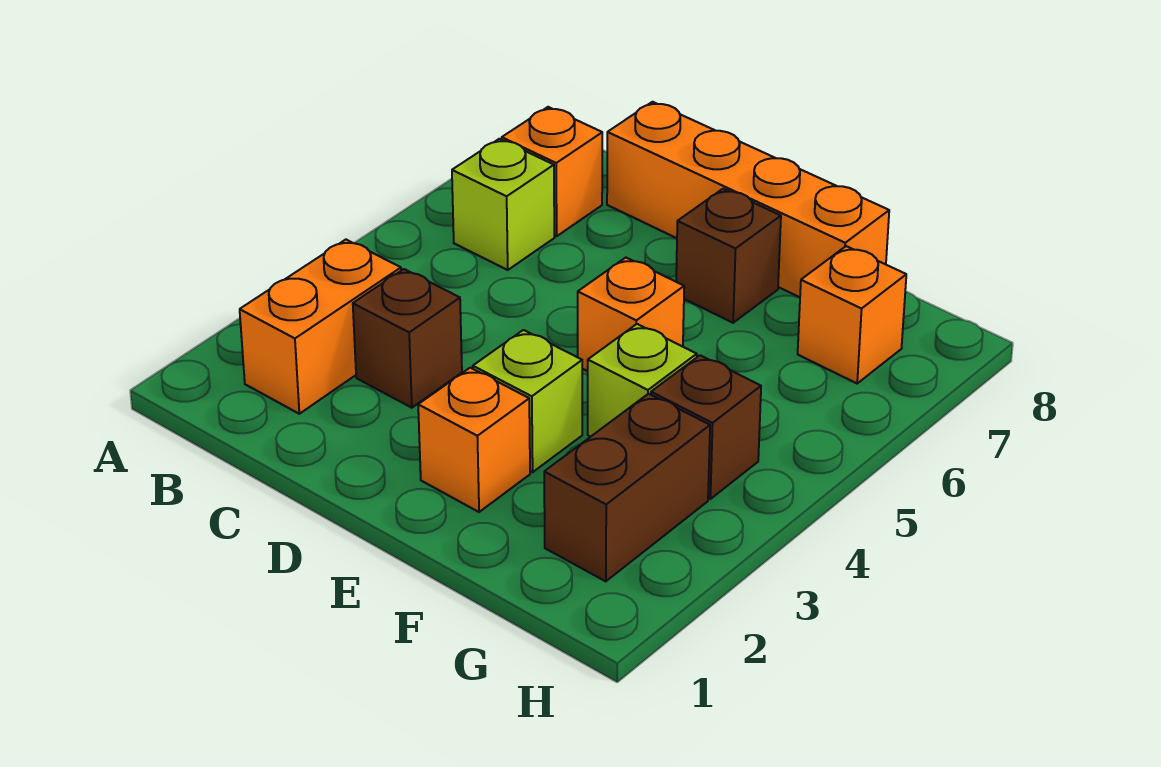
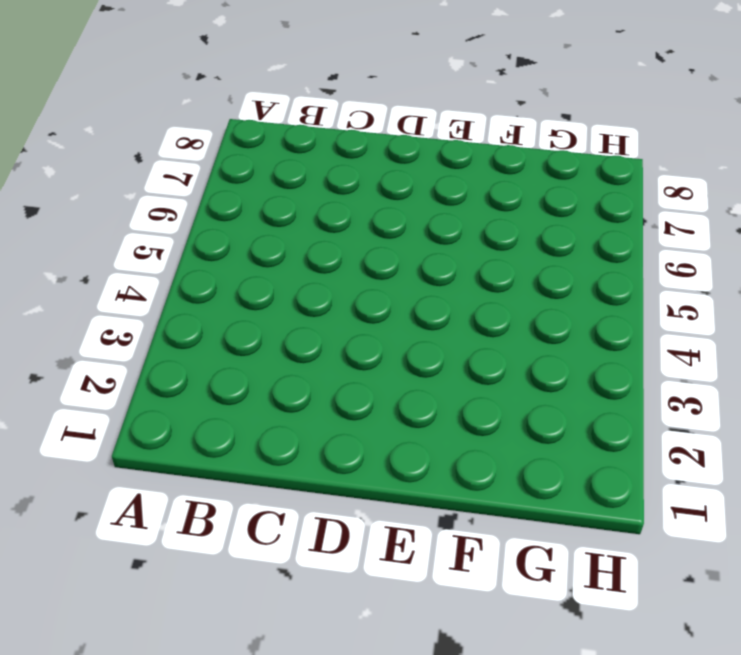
none -> orange brick B2:B3 level 1
none -> lime brick B6 level 1
none -> orange brick B7 level 1

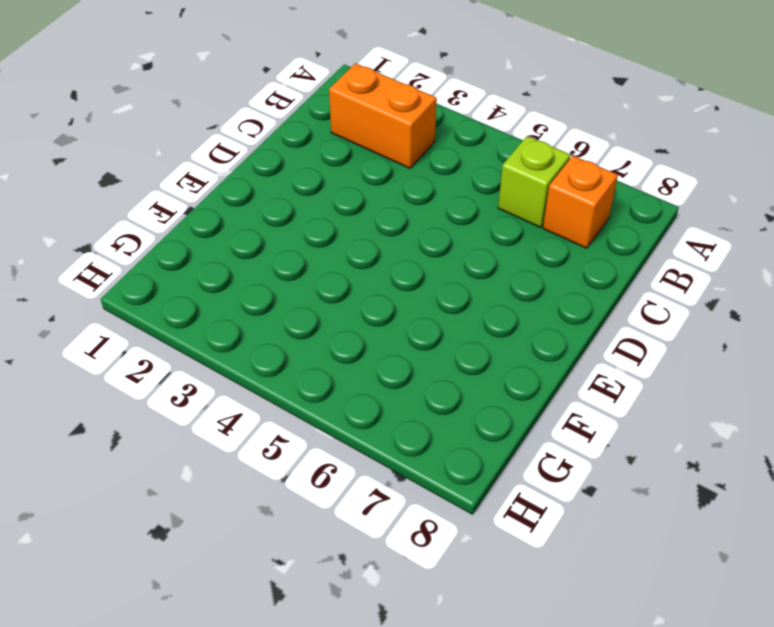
none -> brown brick C3 level 1
none -> orange brick C8:F8 level 1
none -> orange brick E2 level 1

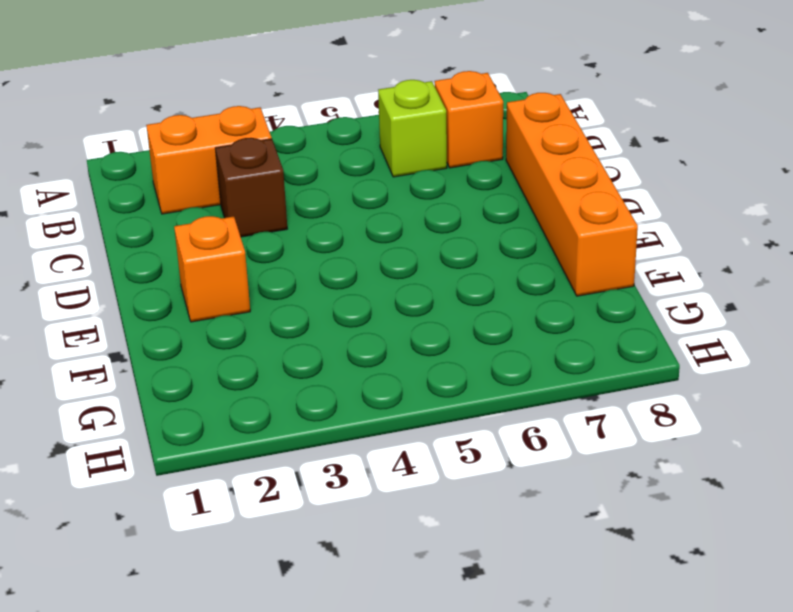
none -> lime brick E3 level 1
none -> orange brick E5 level 1
none -> brown brick E7 level 1

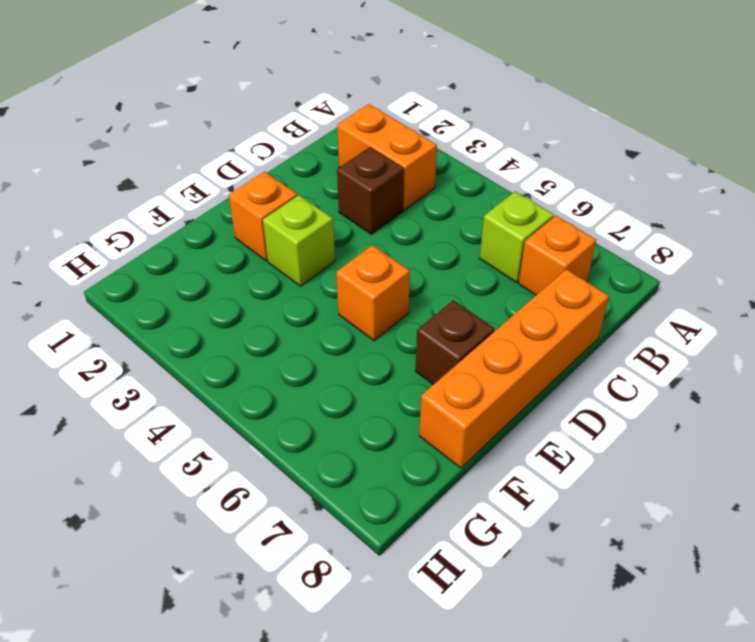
none -> lime brick F4 level 1
none -> brown brick G2:G3 level 1
none -> brown brick G4 level 1

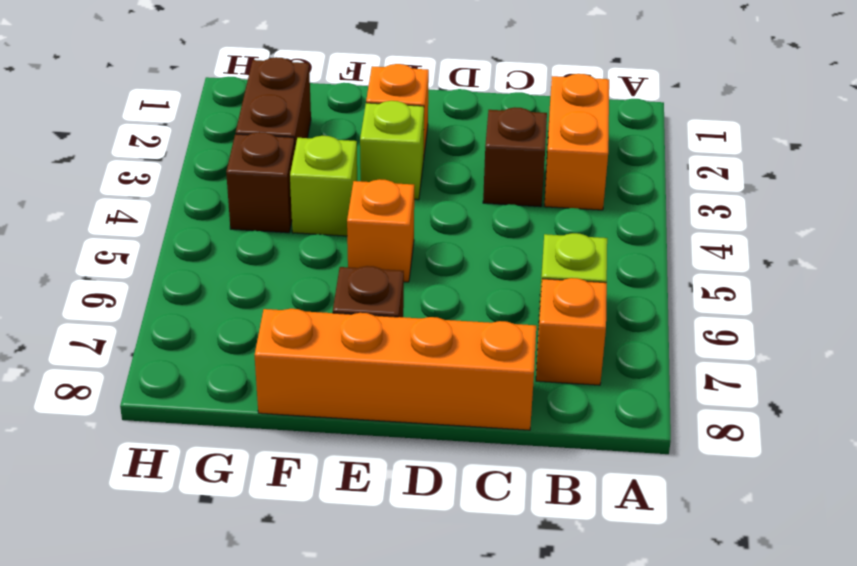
none -> orange brick G7 level 1

